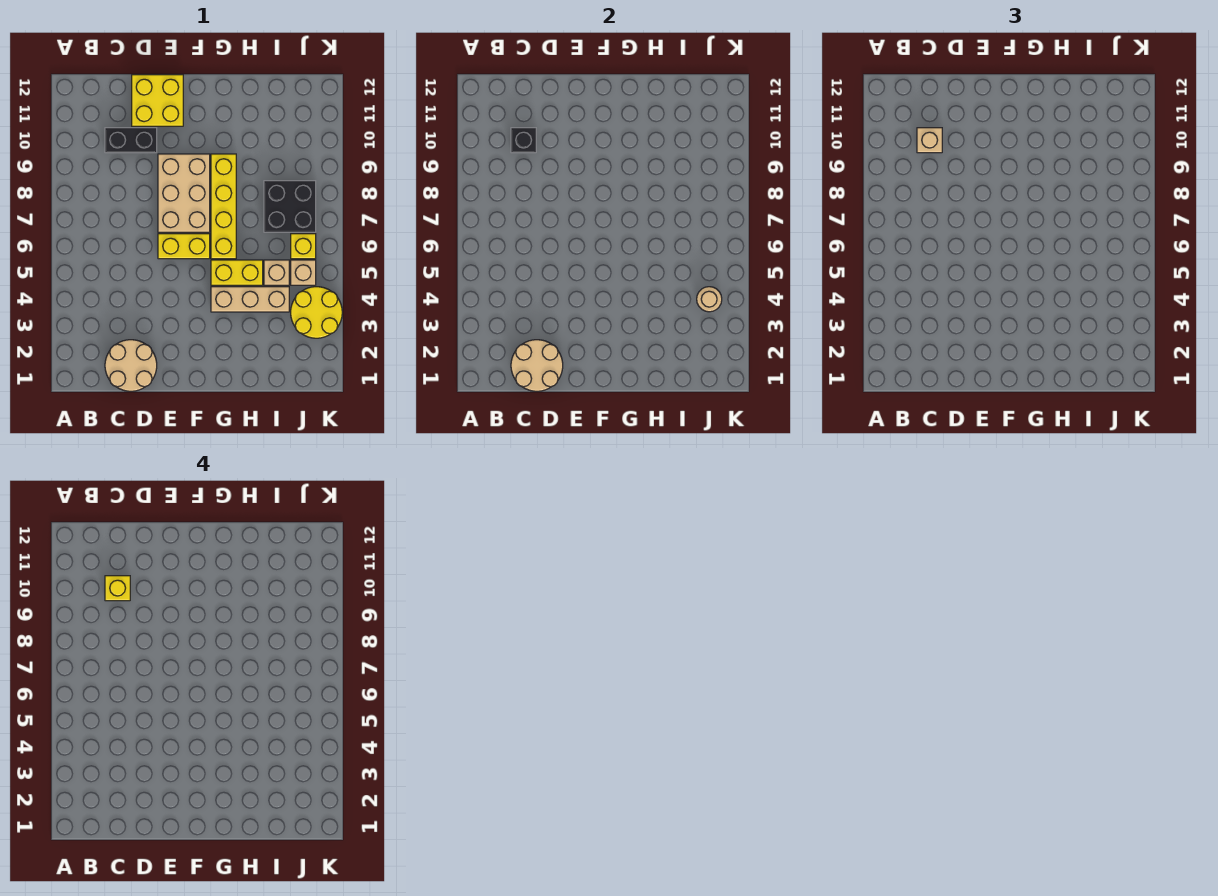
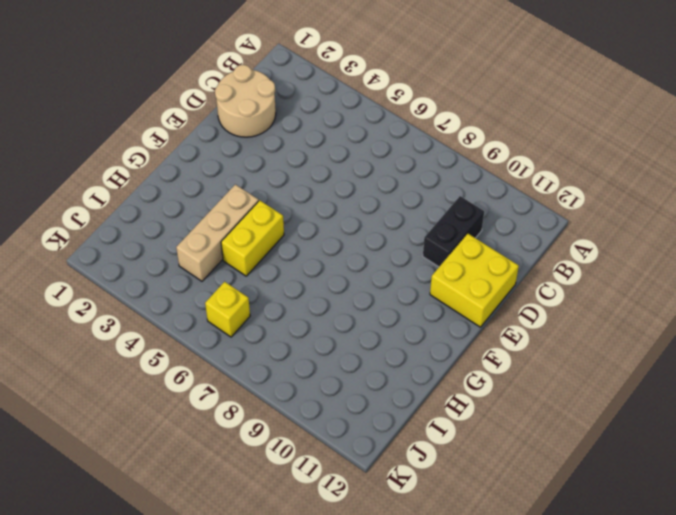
none -> yellow brick E6:F6 level 1
none -> tan brick E7:F9 level 1
none -> yellow brick G6:G9 level 1

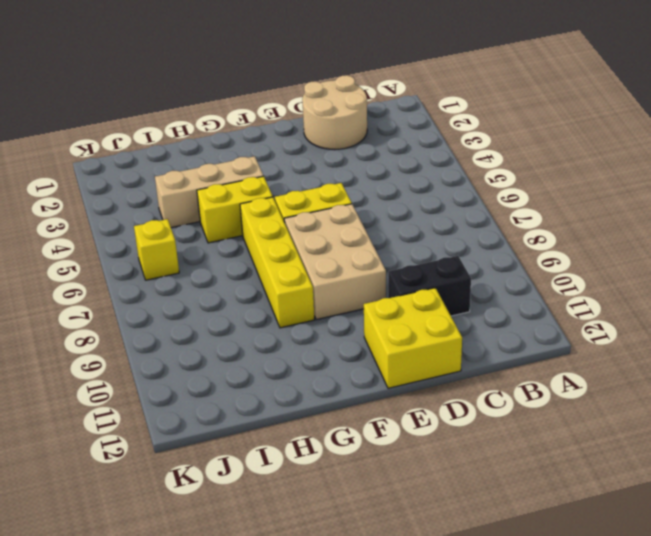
none -> tan brick I5 level 1
none -> black brick I7:J8 level 1
none -> yellow round brick J3:K4 level 1

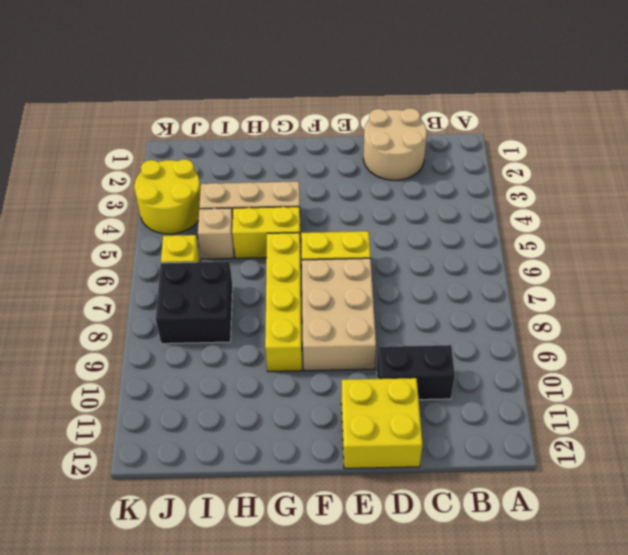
none -> tan brick J5 level 1
none -> tan round brick C1:D2 level 2
none -> black brick C10 level 2

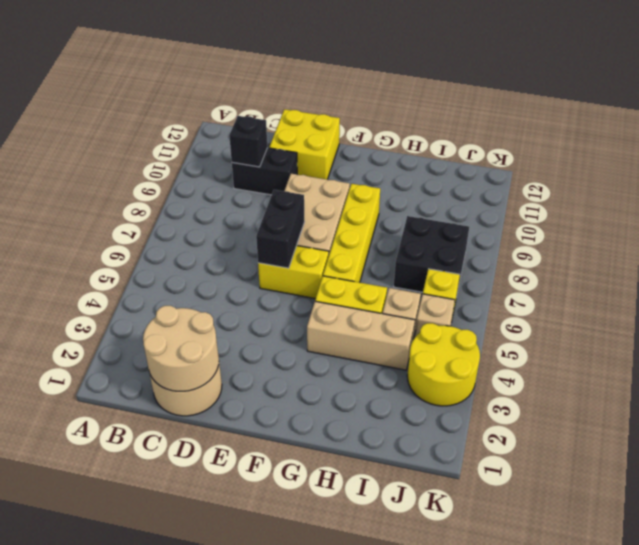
black brick E6:E7 level 2 -> none
none -> tan round brick J4 level 2
none -> tan brick C10 level 3
none -> yellow brick C10 level 4

